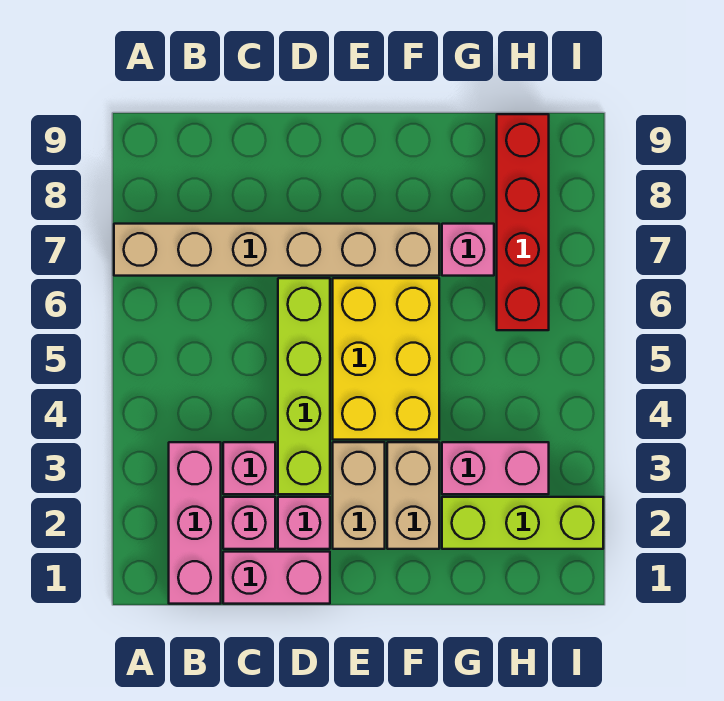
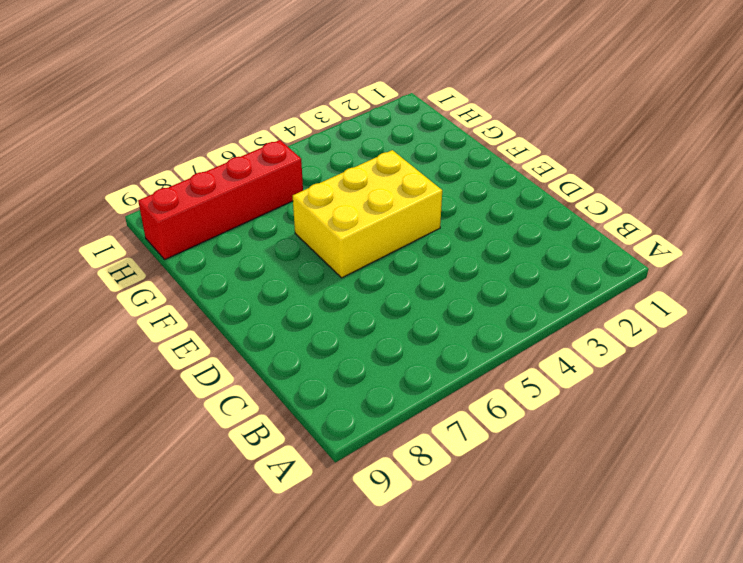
none -> tan brick A7:F7 level 1
none -> pink brick B1:B3 level 1
none -> pink brick C1:D1 level 1

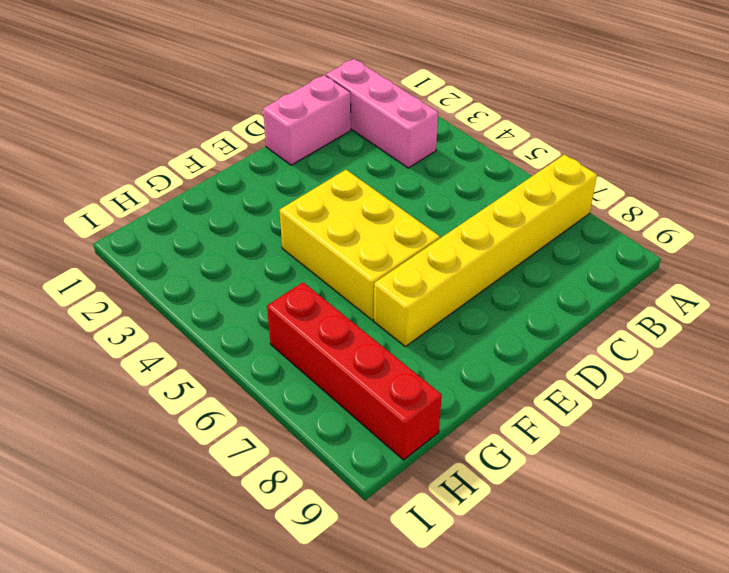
yellow brick A7:F7 level 1 -> tan brick A7:F7 level 1
none -> pink brick C2 level 1
none -> pink brick C3 level 1
none -> pink brick D2 level 1

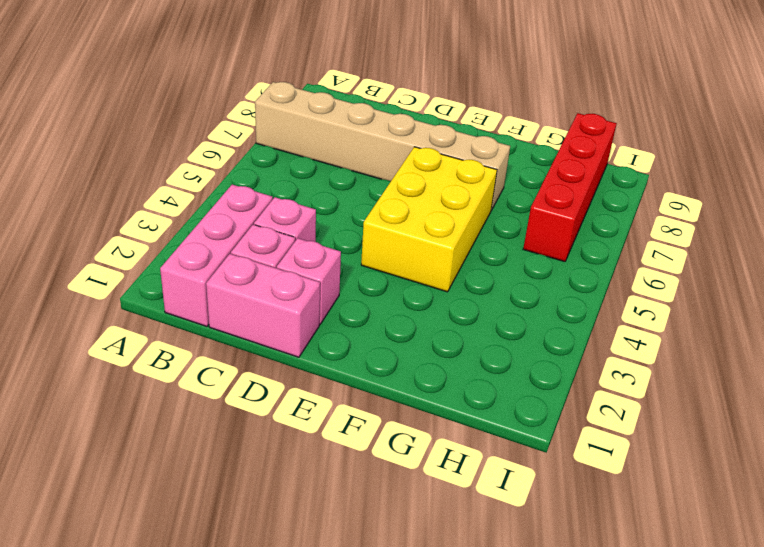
none -> lime brick D3:D6 level 1
none -> tan brick E2:E3 level 1
none -> tan brick F2:F3 level 1

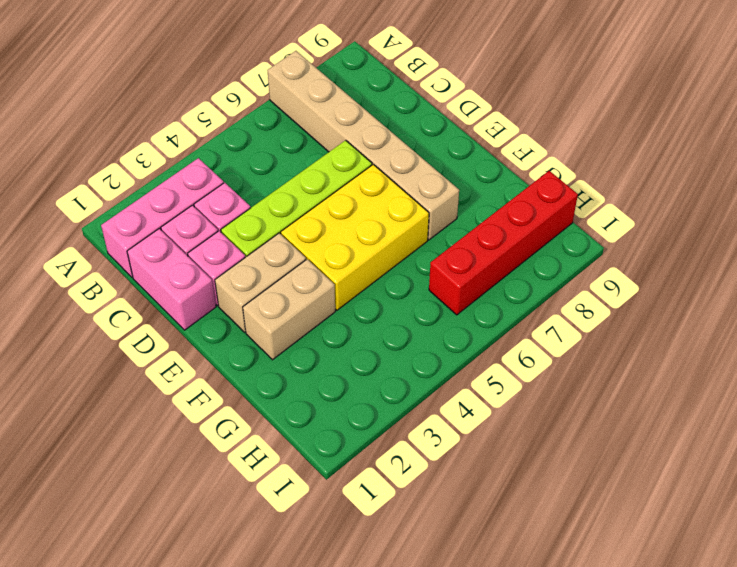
none -> lime brick G2:I2 level 1
none -> pink brick G3:H3 level 1
none -> pink brick G7 level 1

